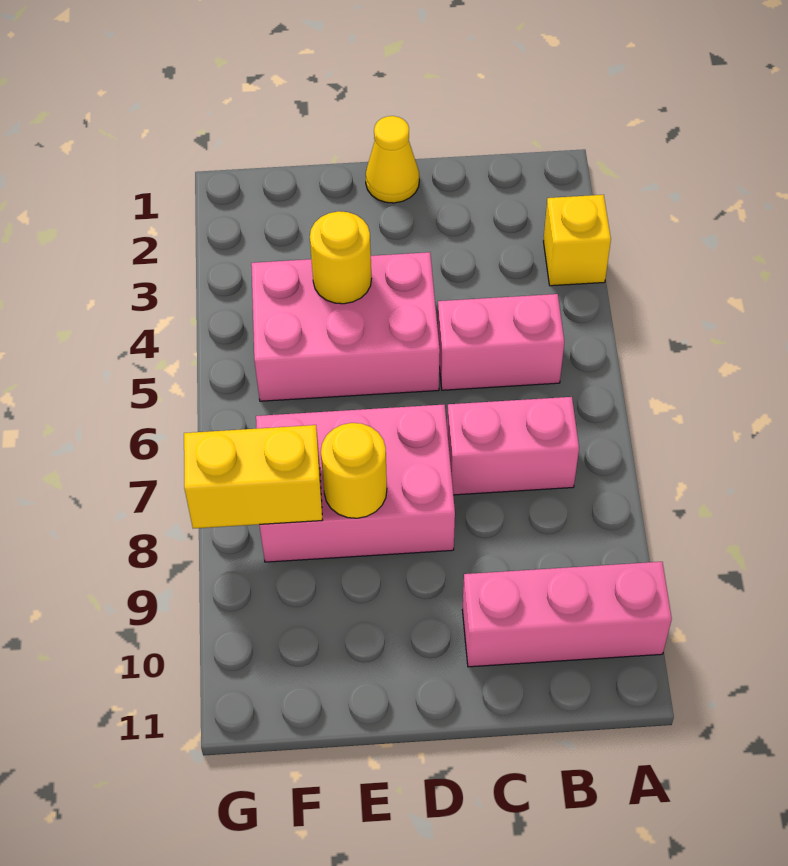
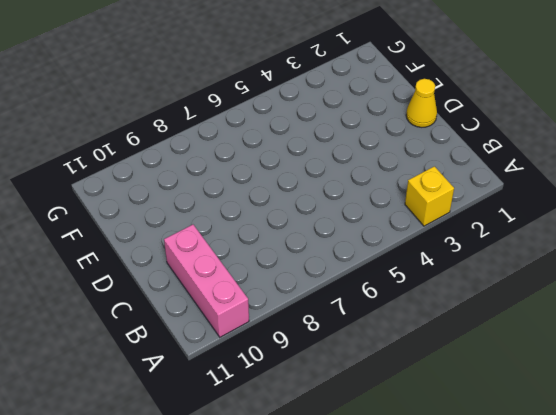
none -> pink brick B5:C5 level 1
none -> pink brick B7:C7 level 1

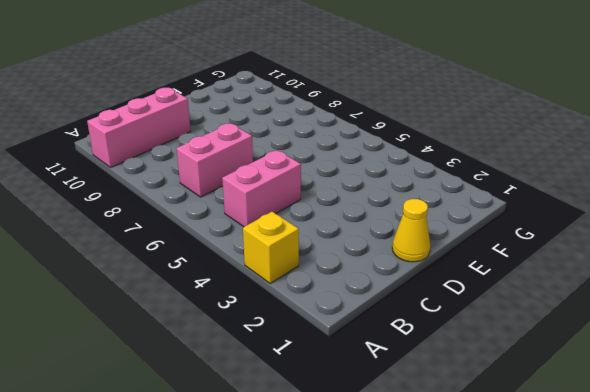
none -> pink brick D4:F5 level 1
none -> pink brick D7:F8 level 1

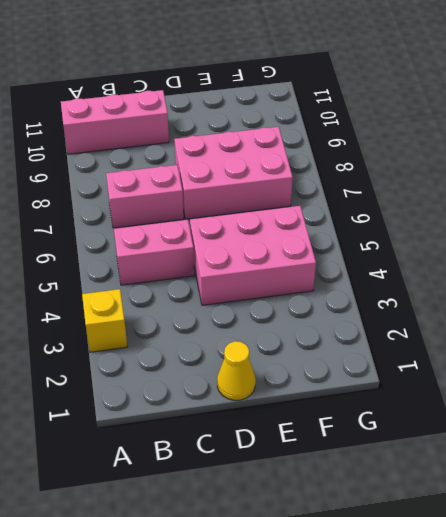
none -> yellow round brick E4 level 2
none -> yellow round brick E8 level 2

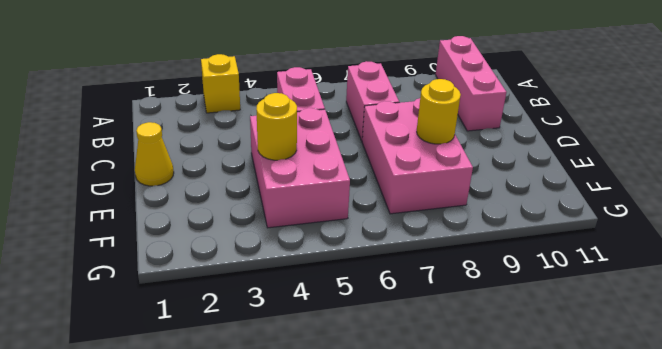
none -> yellow brick F8:G8 level 2

